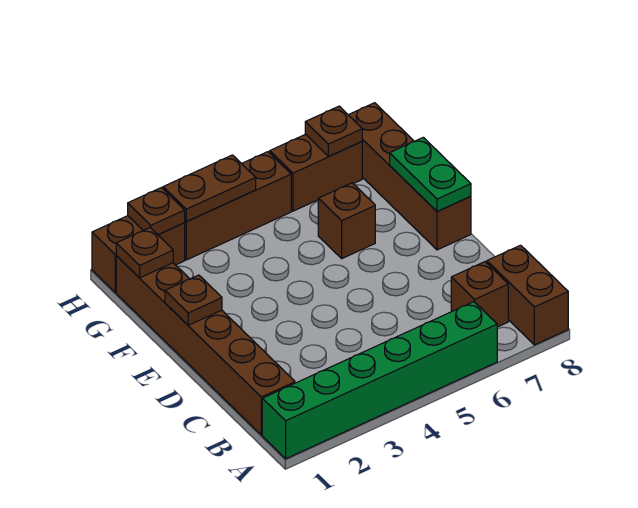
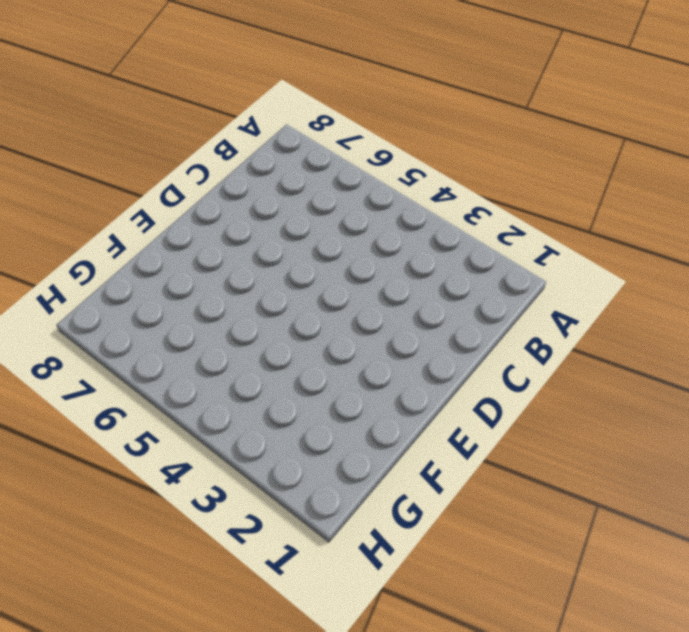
none -> green brick A1:A6 level 1
none -> brown brick A8:B8 level 1
none -> brown brick B1:G1 level 1

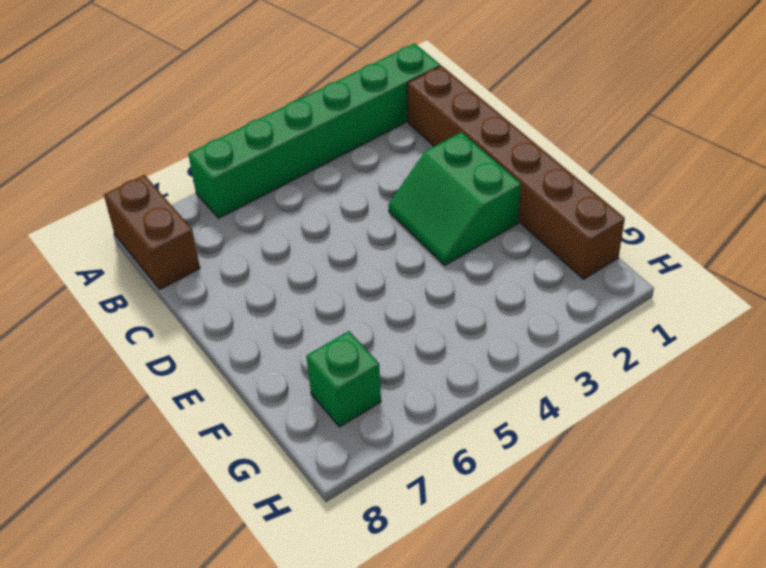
green slope D2:E3 level 1 top 2 -> none
green brick G7 level 1 -> none
none -> brown brick B7 level 1
none -> brown brick E8:H8 level 1
none -> brown brick F6 level 1

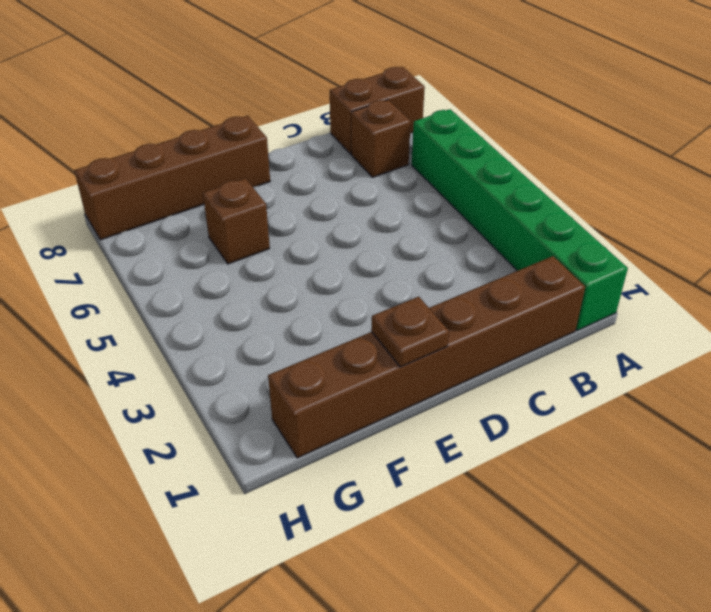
none -> brown brick H1:H2 level 1
none -> brown brick H3:H5 level 1
none -> brown brick H6:H7 level 1

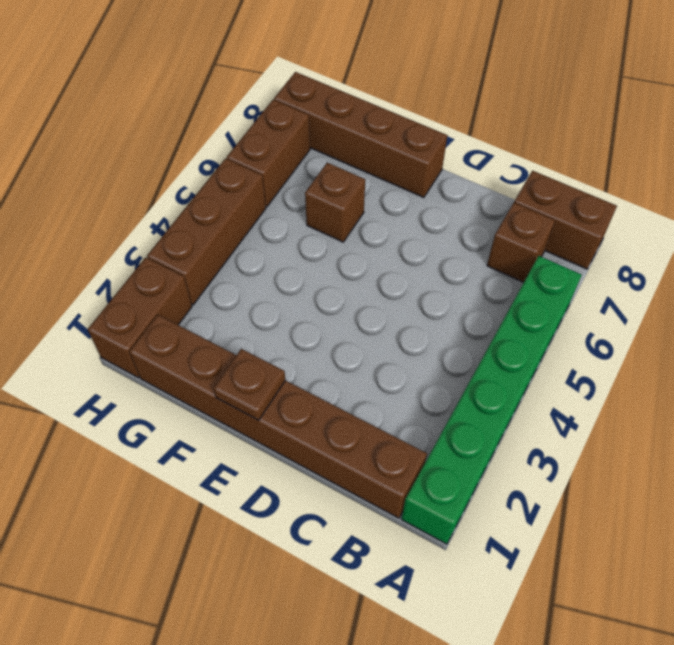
none -> green plate E8:F8 level 2
none -> brown plate G1 level 2
none -> brown plate H2 level 2

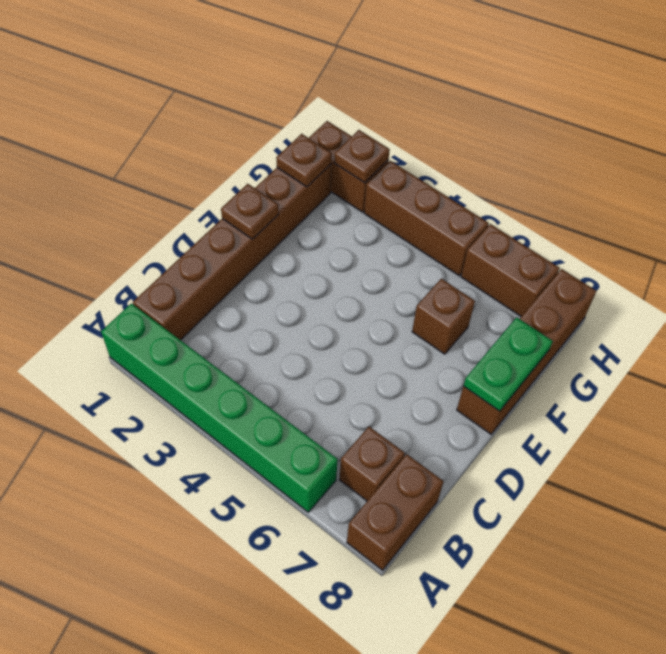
none -> brown plate H3:H4 level 2
none -> brown plate H7 level 2

